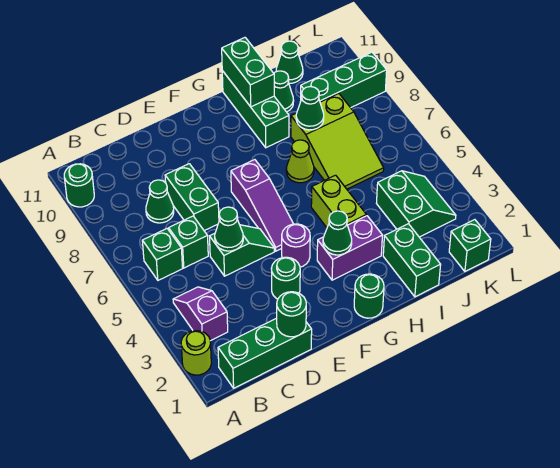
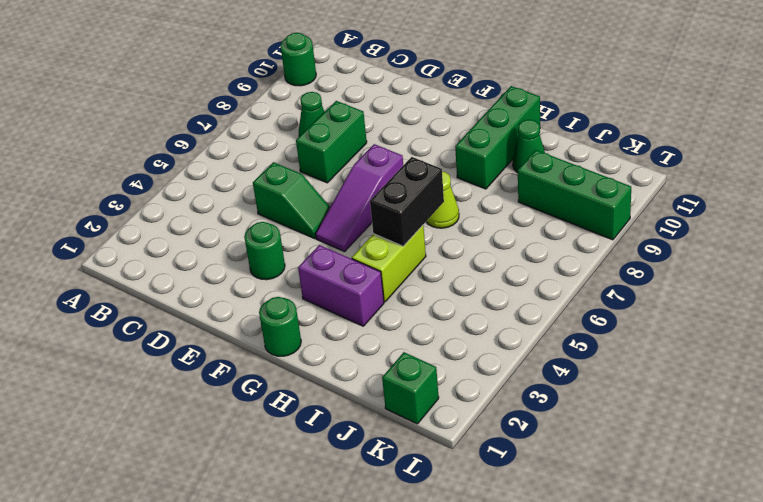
black brick H5:H6 level 2 -> none
none -> lime round brick A2 level 1
none -> green brick B1:D1 level 1
none -> purple slope B3:B4 level 1 top 3

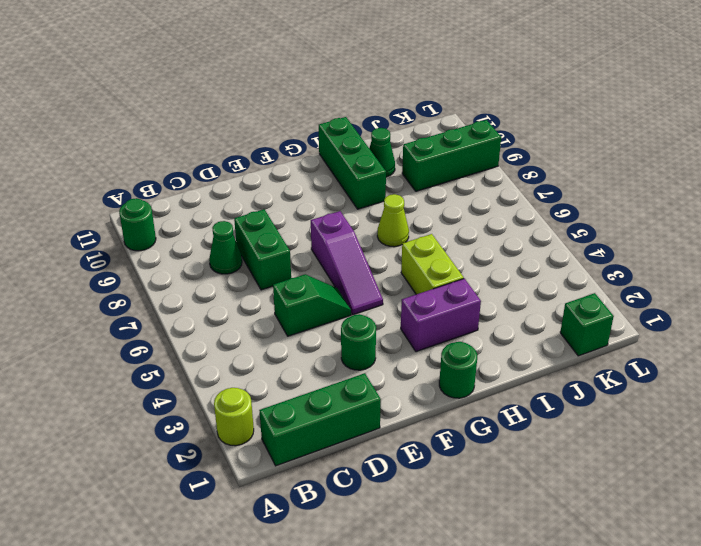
none -> purple slope B3:B4 level 1 top 3
none -> green brick B6 level 1
none -> green brick C6 level 1

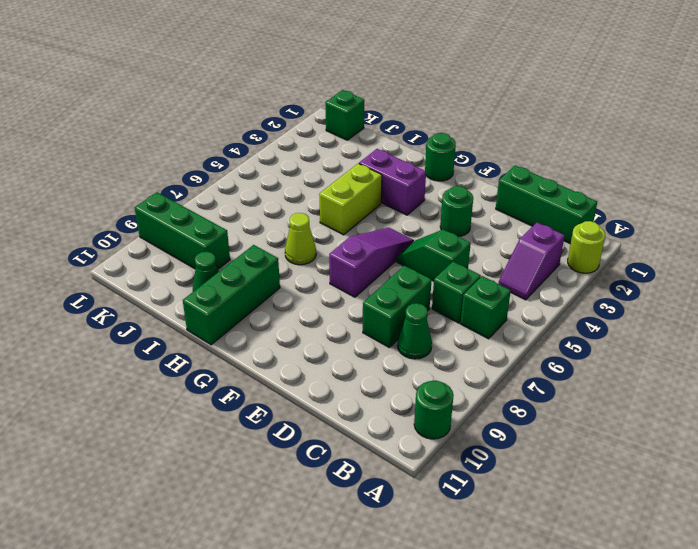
none -> purple round brick F4 level 1
none -> green brick I1:I2 level 1
none -> lime slope I6:J8 level 1 top 8

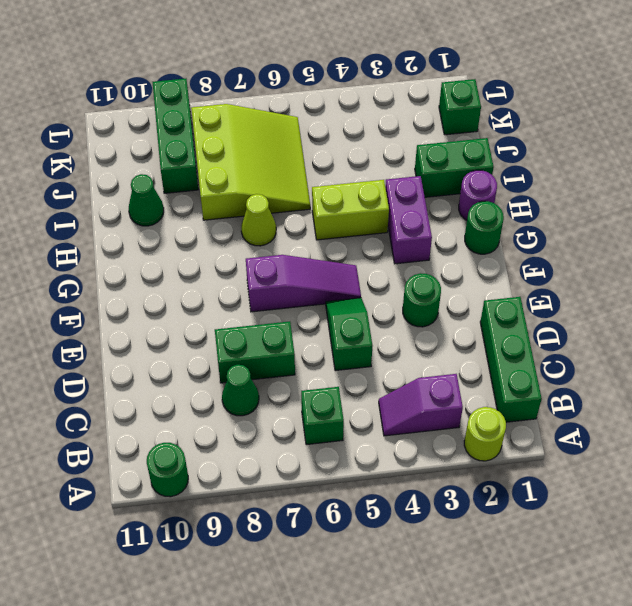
purple round brick H1 level 1 -> purple round brick F4 level 1
lime slope I6:K8 level 1 top 8 -> lime slope I6:J8 level 1 top 8
none -> green brick C6 level 1
none -> green brick H9:H11 level 1
none -> green slope J3:K4 level 1 top J

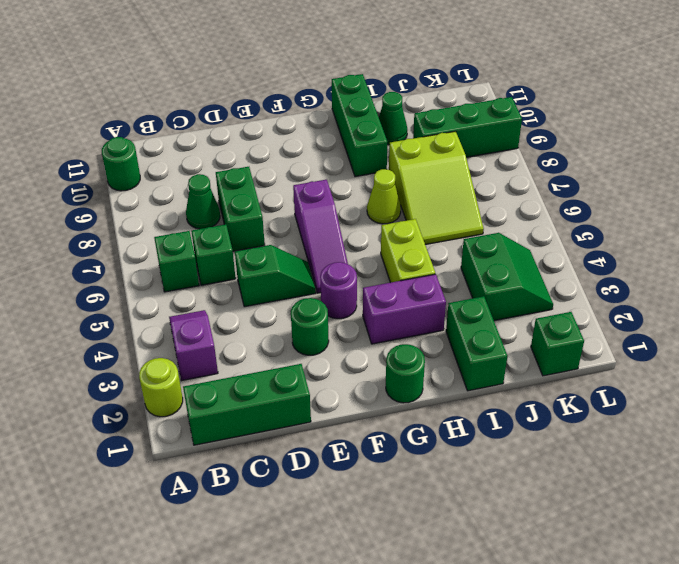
none -> green cone J11 level 1
none -> green round brick D1 level 2
none -> green cone D5 level 2

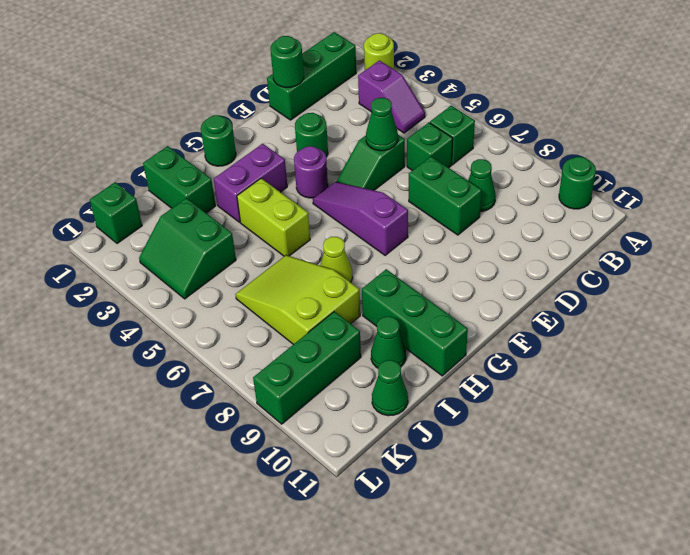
none -> green cone G3 level 2
none -> green brick H10:H11 level 2
none -> green cone I8 level 2

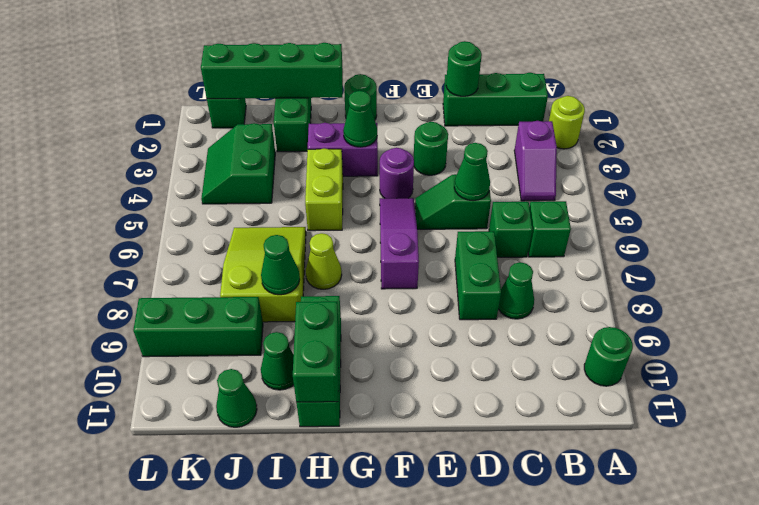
green brick H1:K1 level 2 -> none

